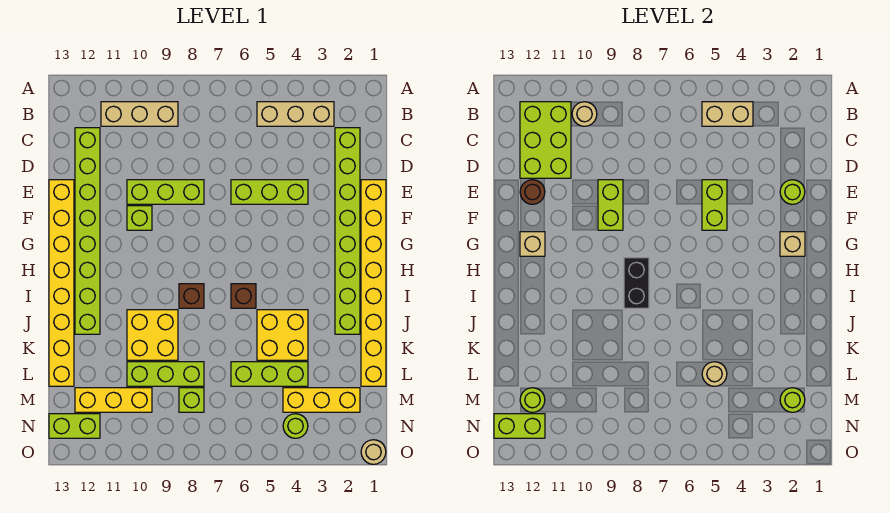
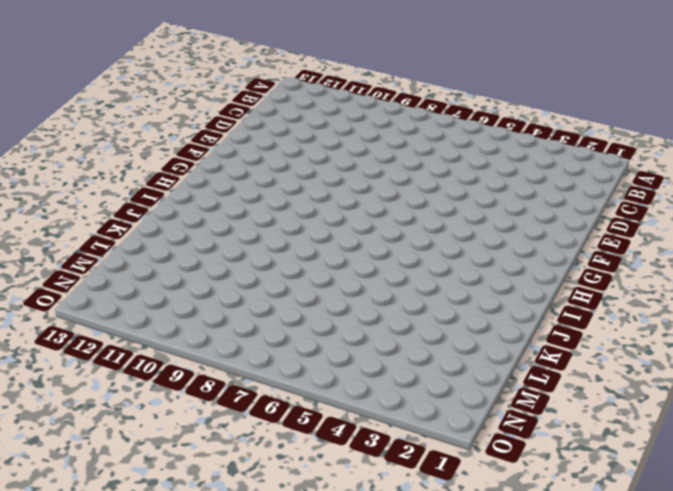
none -> tan brick B3:B5 level 1
none -> tan brick B9:B11 level 1
none -> lime brick C2:J2 level 1
none -> lime brick C12:J12 level 1

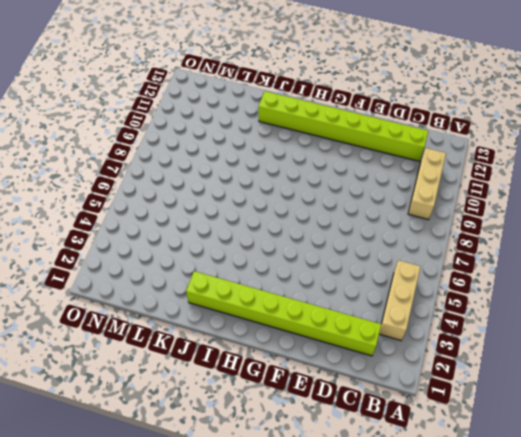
none -> yellow brick E1:L1 level 1
none -> lime brick E4:E6 level 1
none -> lime brick E8:E10 level 1
none -> yellow brick E13:L13 level 1

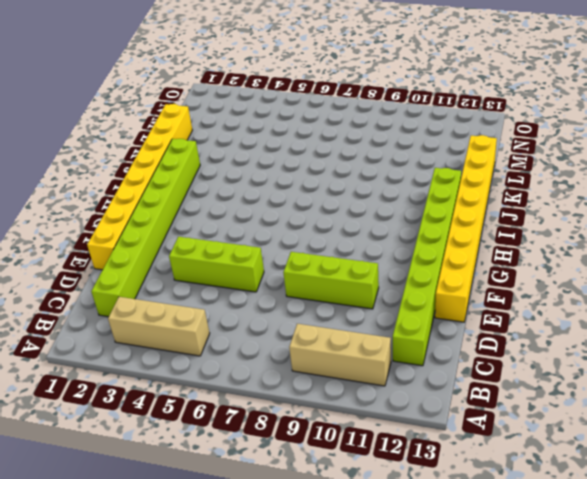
none -> lime brick F10 level 1
none -> brown brick I6 level 1
none -> brown brick I8 level 1
none -> yellow brick J4:K5 level 1

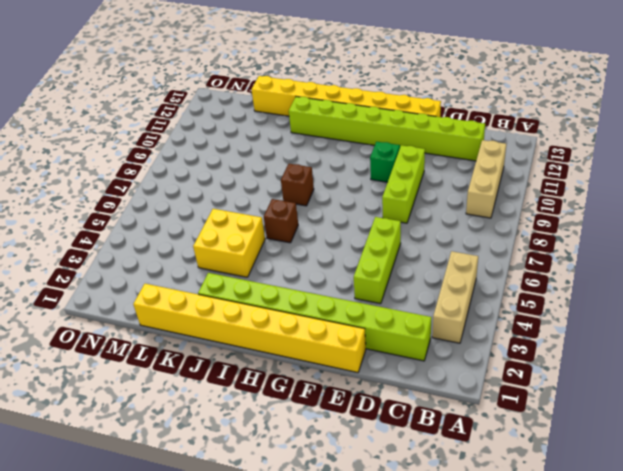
green brick F10 level 1 -> lime brick F10 level 1
none -> yellow brick J9:K10 level 1
none -> lime brick L4:L6 level 1
none -> lime brick L8:L10 level 1
none -> yellow brick M2:M4 level 1

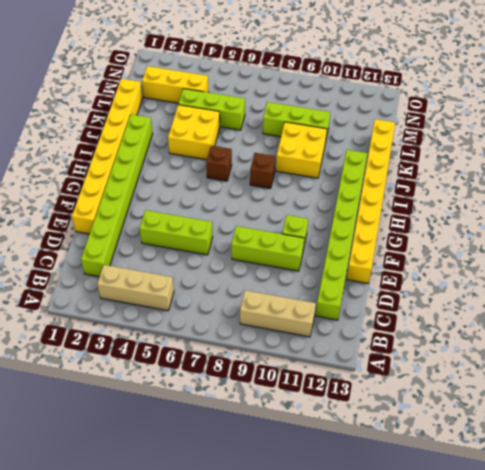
none -> lime brick M8 level 1
none -> yellow brick M10:M12 level 1
none -> lime round brick N4 level 1
none -> lime brick N12:N13 level 1

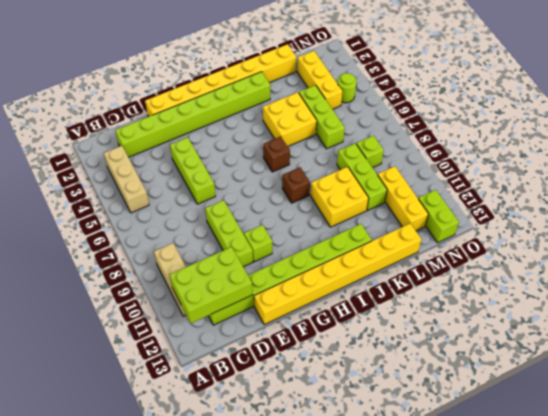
none -> tan round brick O1 level 1
none -> tan brick B4:B5 level 2
none -> tan round brick B10 level 2
none -> lime round brick E2 level 2

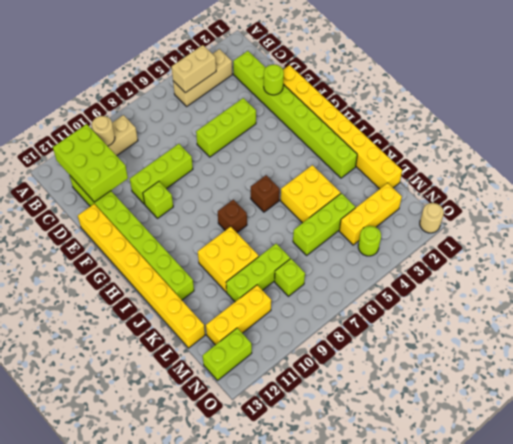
none -> lime brick E5:F5 level 2
none -> lime brick E9:F9 level 2
none -> brown round brick E12 level 2
none -> tan brick G2 level 2

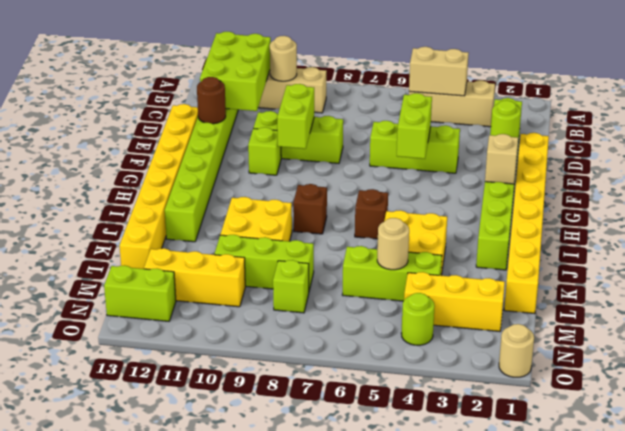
none -> tan brick G12 level 2
none -> black brick H8:I8 level 2
none -> lime round brick M2 level 2
none -> lime round brick M12 level 2

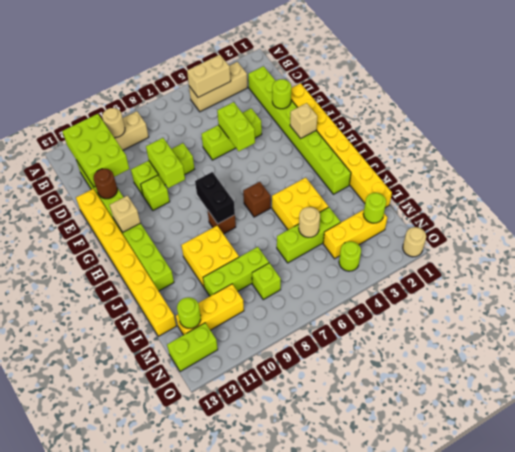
none -> lime brick N12:N13 level 2

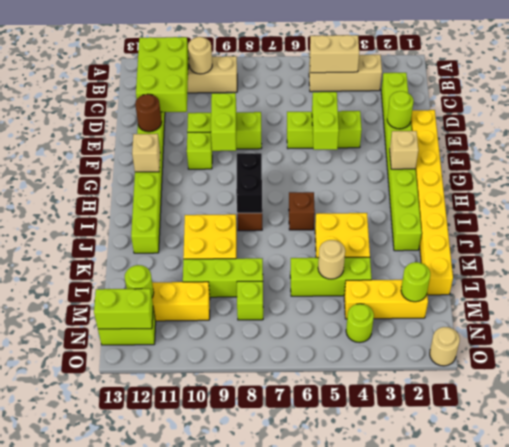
none -> yellow brick E13:L13 level 1

